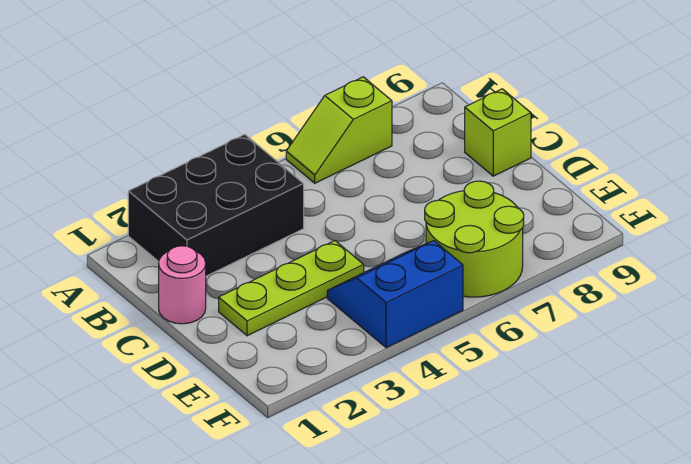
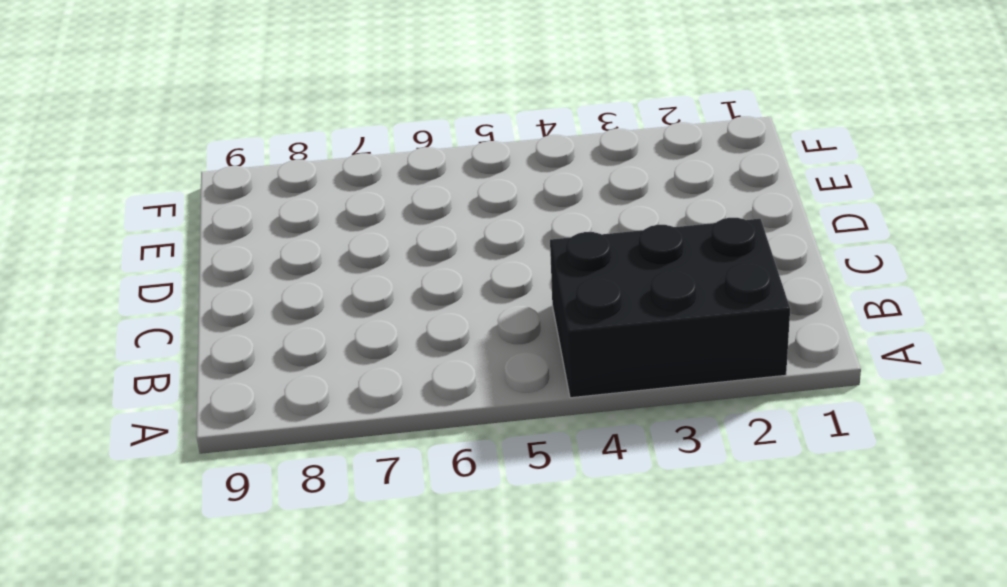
none -> lime slope A6:A7 level 1 top 7
none -> pink round brick C1 level 1

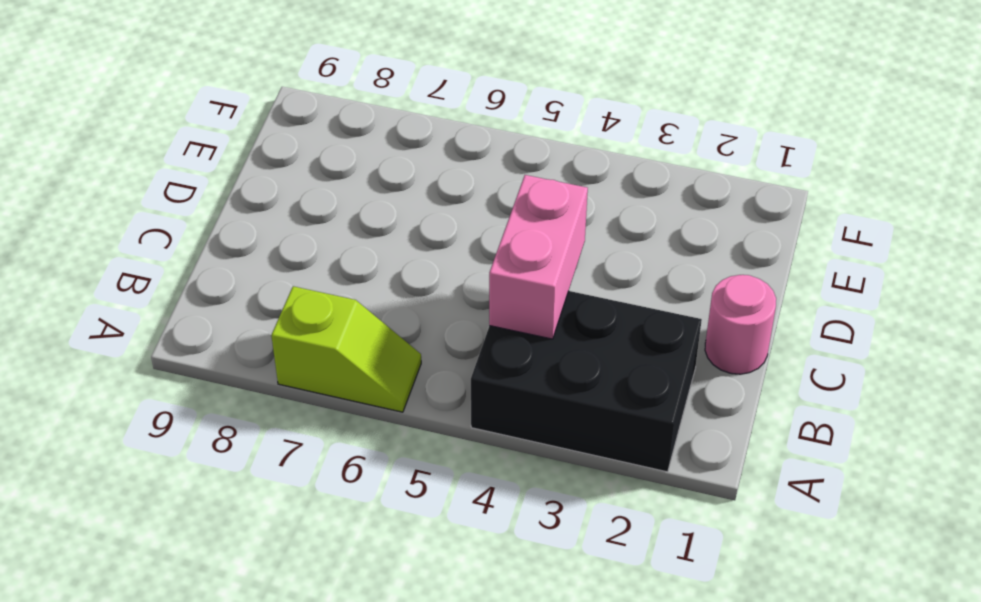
pink brick B4:C4 level 2 -> none
none -> lime brick C9 level 1
none -> lime plate D2:D4 level 1

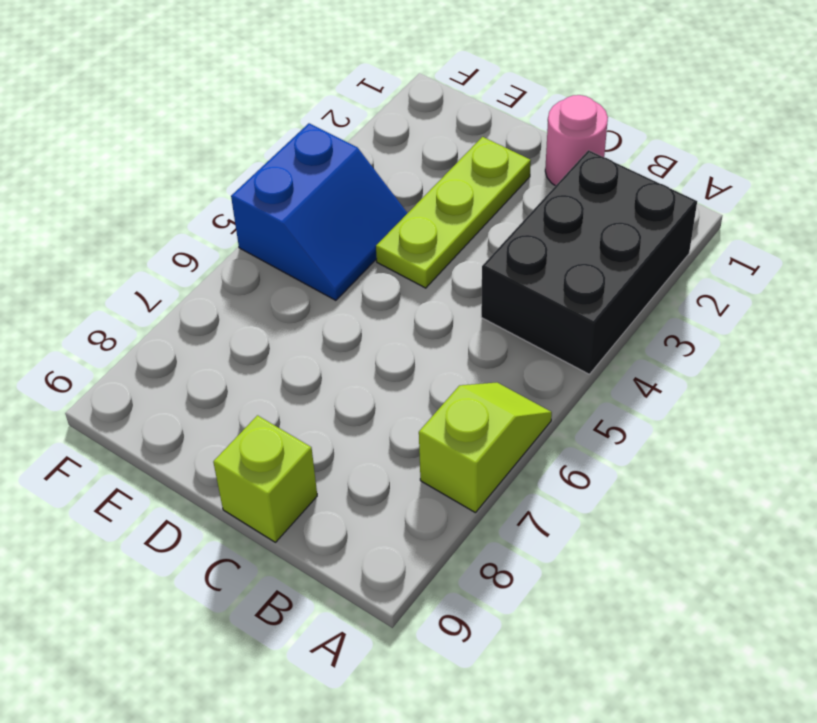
none -> lime round brick E6:F7 level 1

